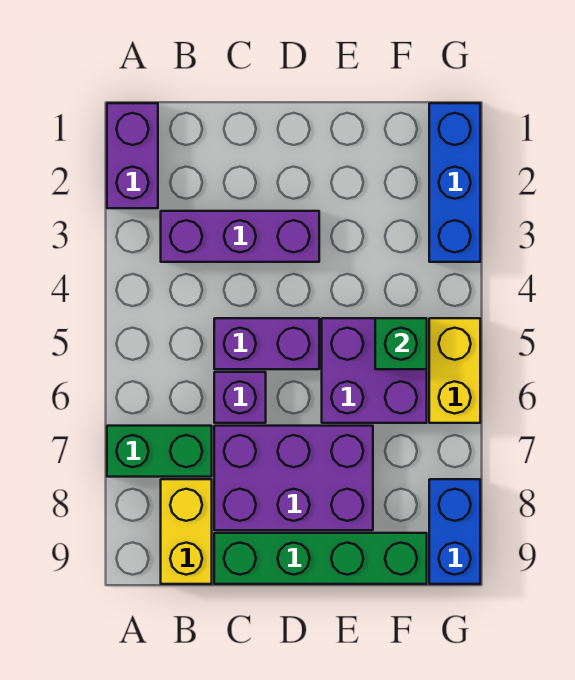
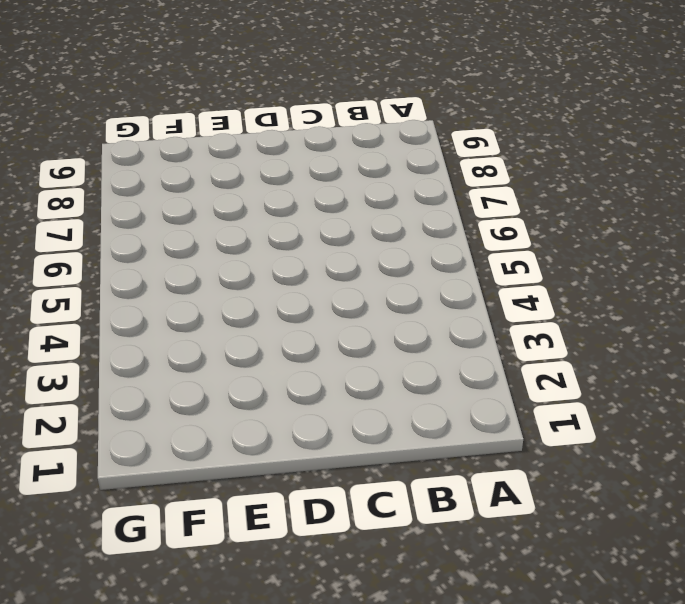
none -> purple brick A1:A2 level 1
none -> green brick A7:B7 level 1
none -> purple brick B3:D3 level 1

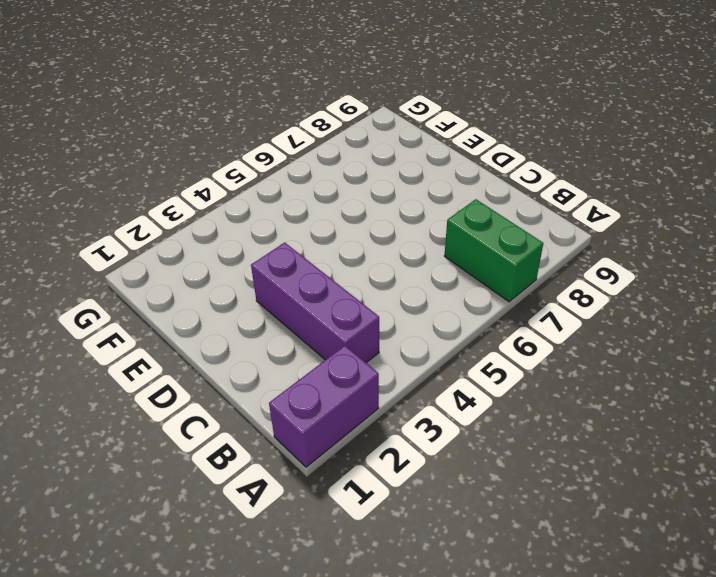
none -> yellow brick B8:B9 level 1
none -> purple brick C5:D5 level 1
none -> purple brick C6 level 1

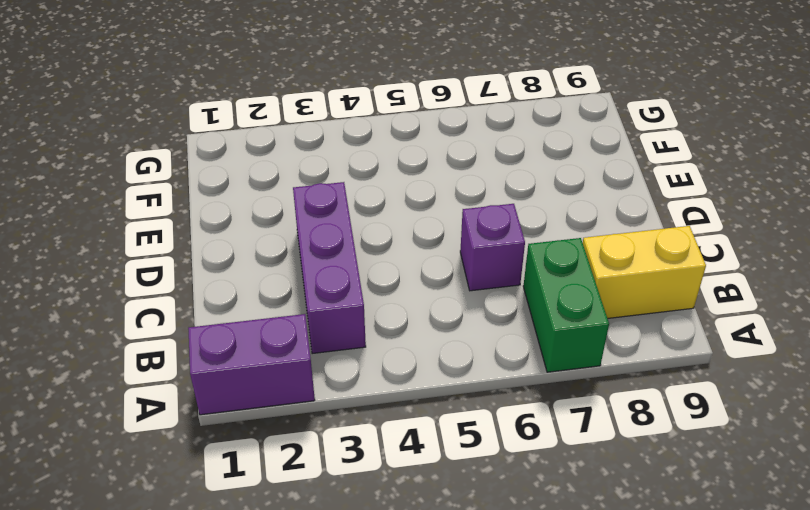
none -> purple brick C5:D5 level 1
none -> purple brick C7:E8 level 1
none -> green brick C9:F9 level 1

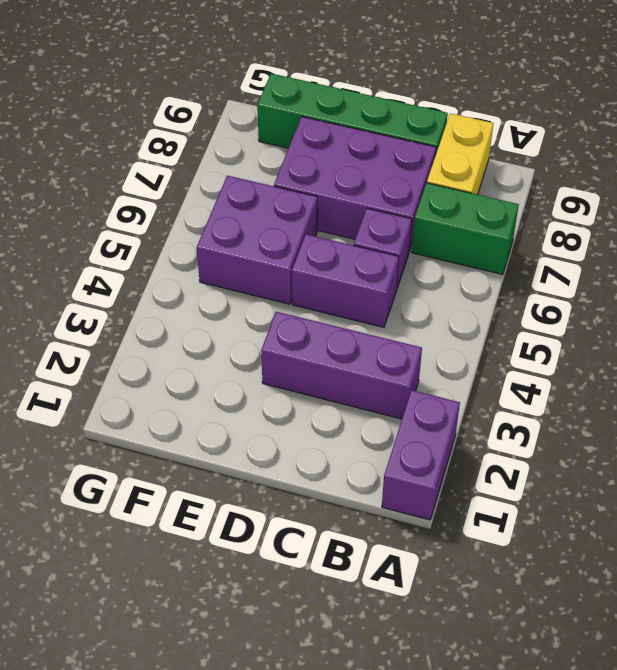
none -> blue brick G1:G3 level 1
none -> yellow brick G5:G6 level 1
none -> blue brick G8:G9 level 1

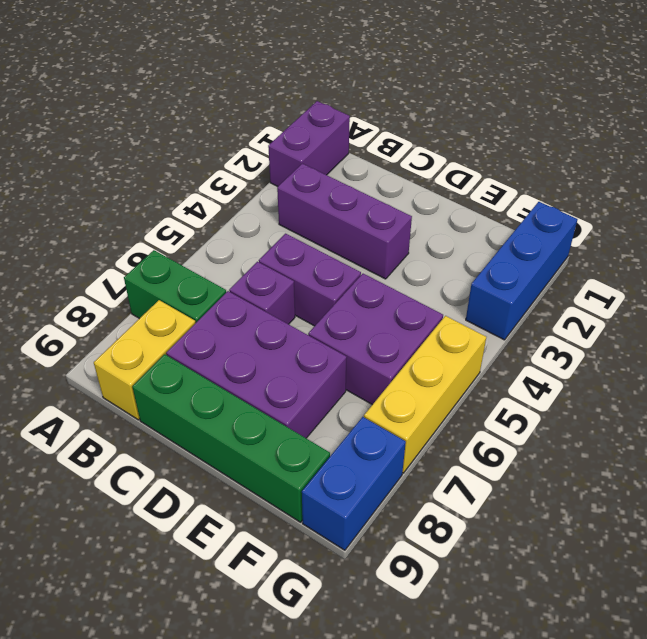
yellow brick G5:G7 level 1 -> yellow brick G5:G6 level 1
none -> green brick F5 level 2

